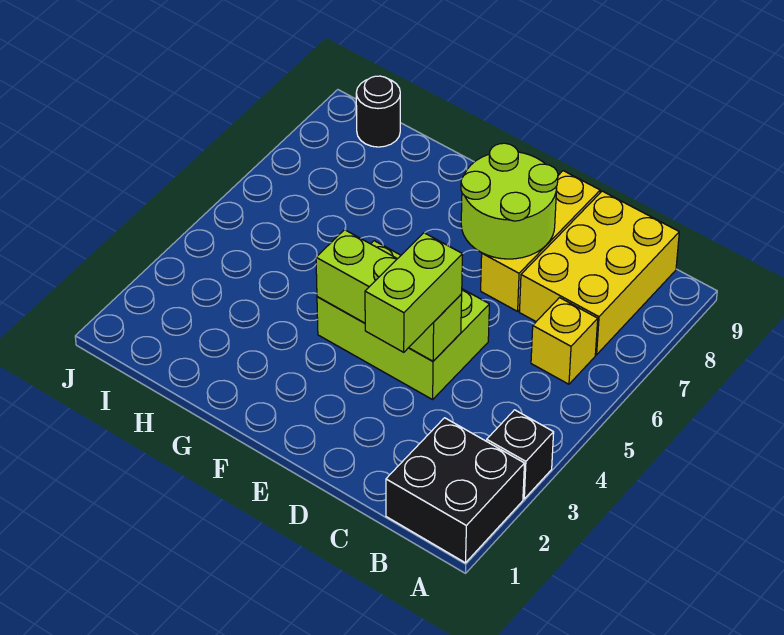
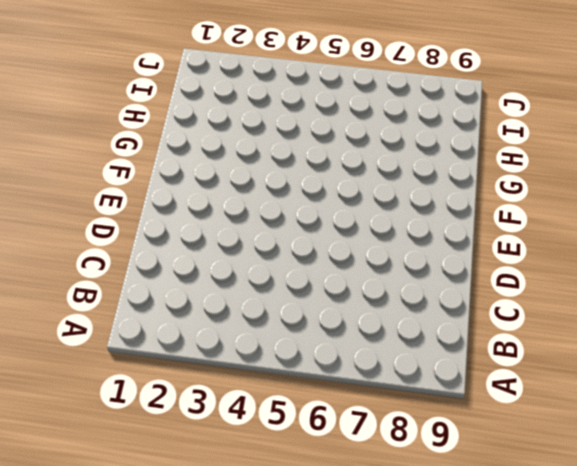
none -> black brick A1:B2 level 1
none -> black brick A3 level 1

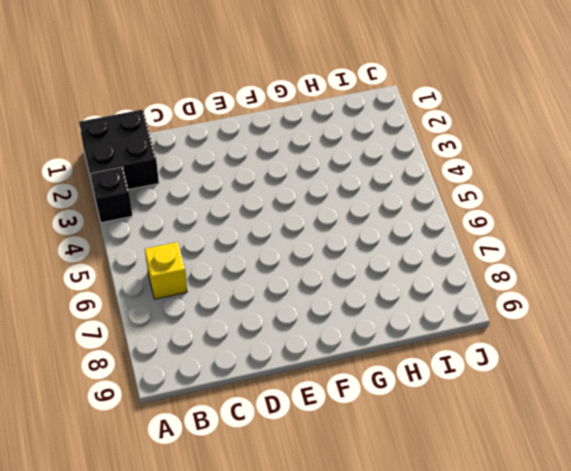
none -> yellow brick B7:C9 level 1
none -> lime brick D4:F5 level 1

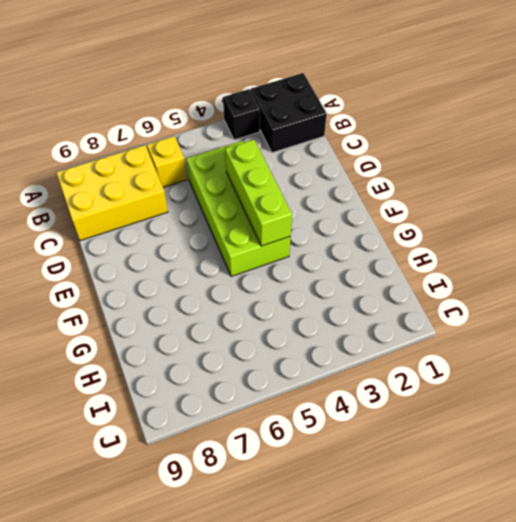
lime brick C4:F5 level 1 -> lime brick D4:F5 level 1
none -> yellow brick D7:D9 level 1
none -> black round brick I9 level 1

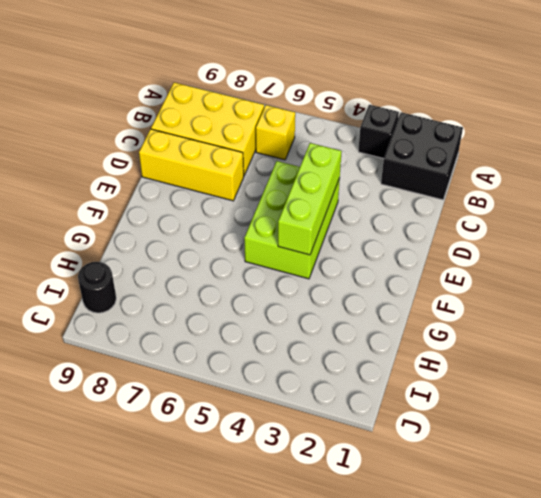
none -> lime round brick D7:E8 level 2
none -> lime brick D3:D4 level 3

